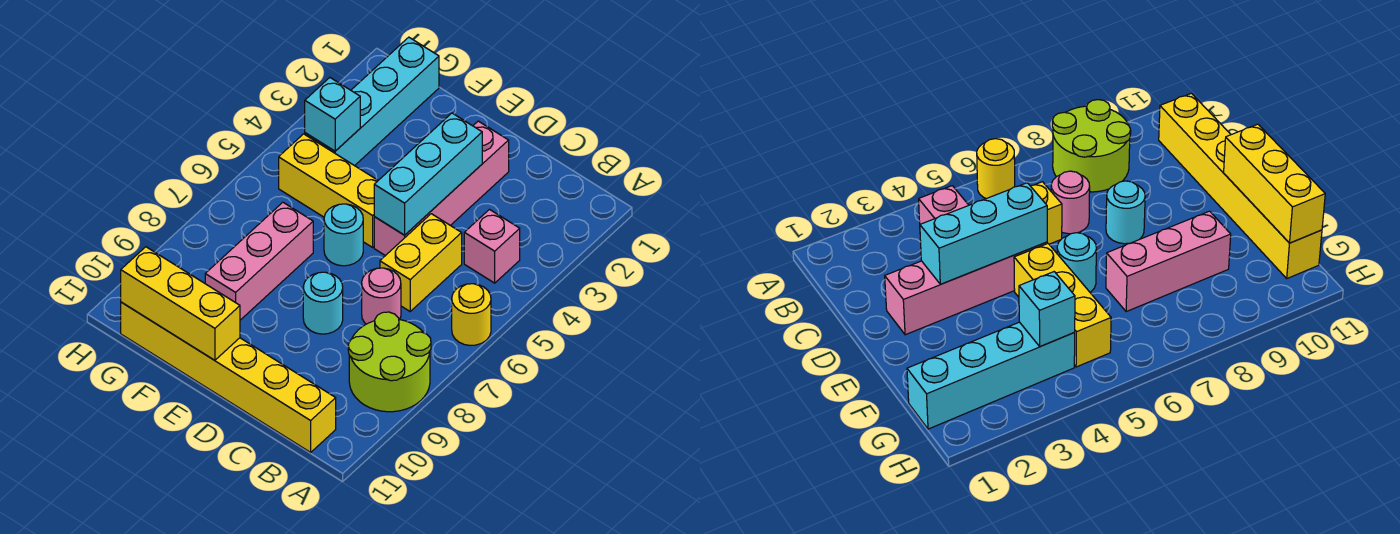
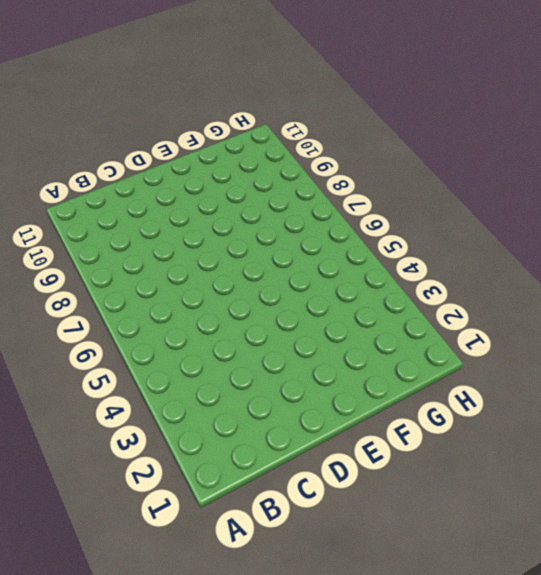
none -> yellow round brick A6 level 1
none -> lime round brick A8:B9 level 1
none -> pink brick B4 level 1

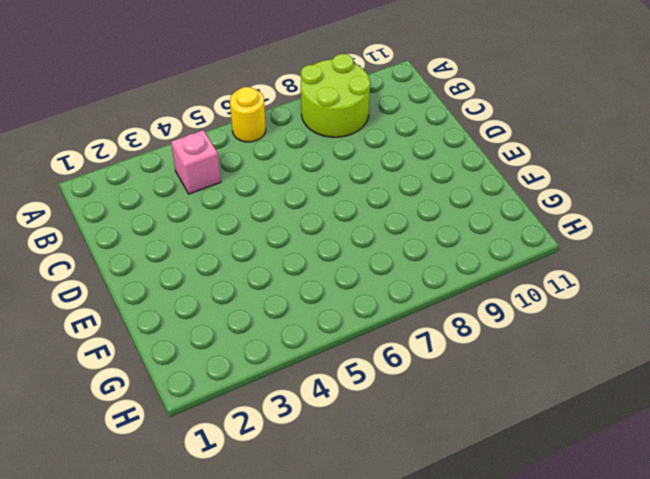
none -> yellow brick B11:G11 level 1
none -> yellow brick C5:C6 level 1
none -> pink round brick C7 level 1

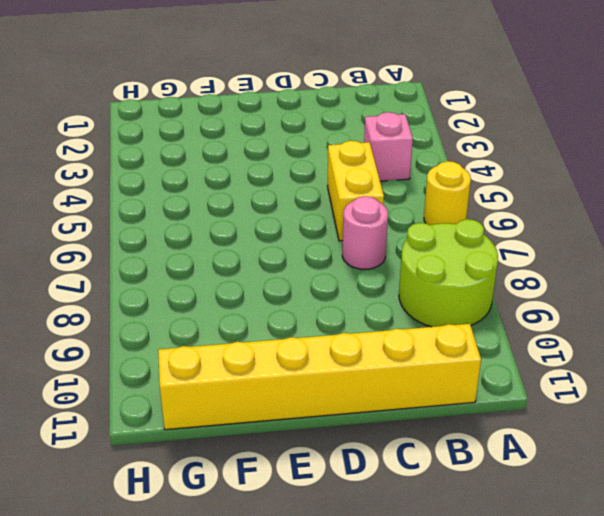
none -> pink brick D2:D5 level 1
none -> cyan round brick D8 level 1
none -> yellow brick E5:G5 level 1

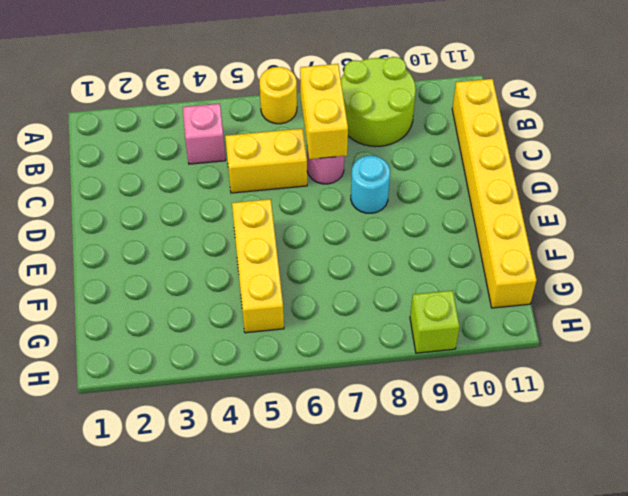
yellow brick B7:C7 level 2 -> none
lime brick H9 level 1 -> none
none -> pink brick D2:D5 level 1
none -> cyan round brick E6 level 1
none -> pink brick F7:F9 level 1

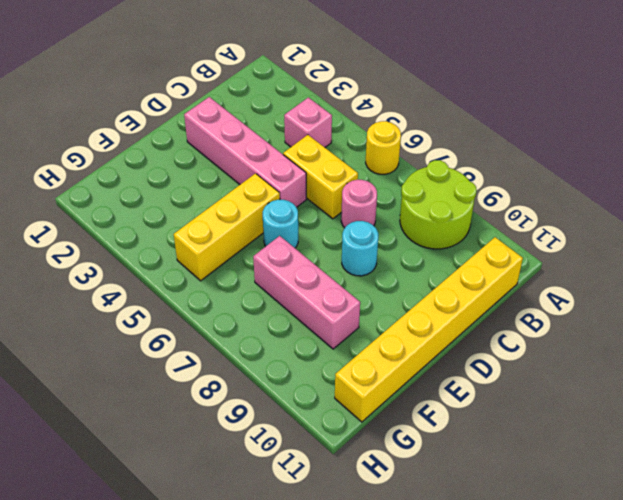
none -> cyan brick G1:G4 level 1
none -> cyan brick D3:D5 level 2
none -> yellow brick E11:G11 level 2

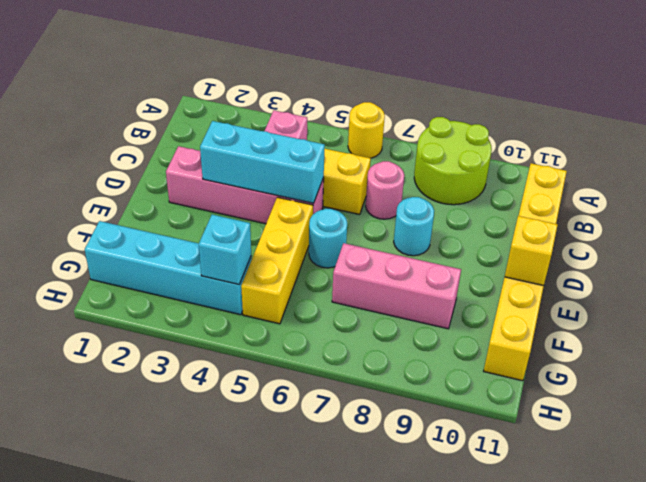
yellow brick E11 level 2 -> yellow brick E11:G11 level 2

